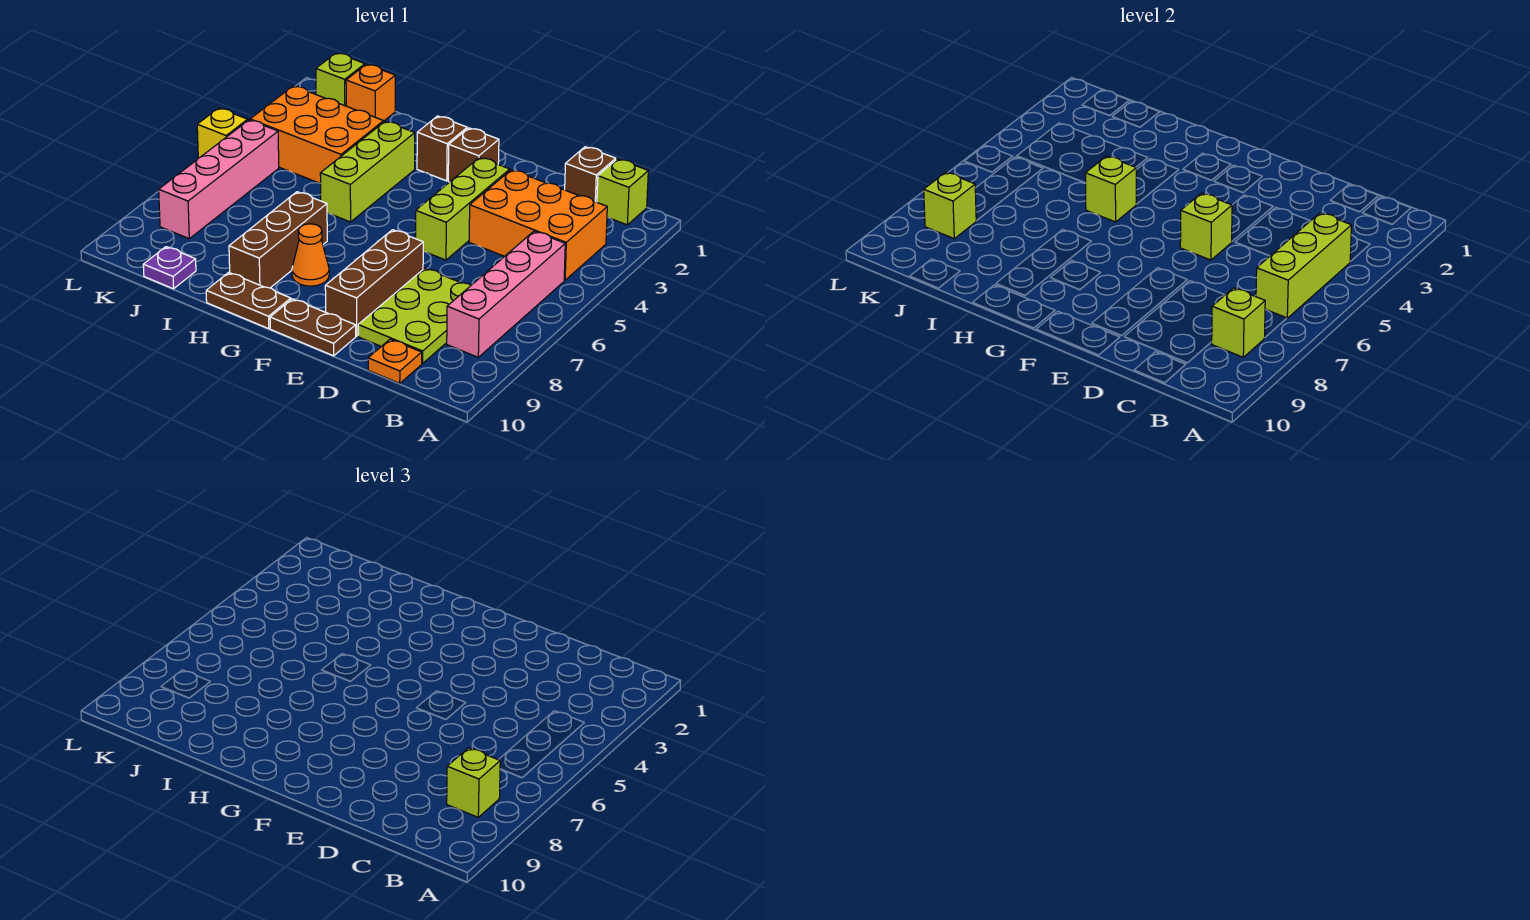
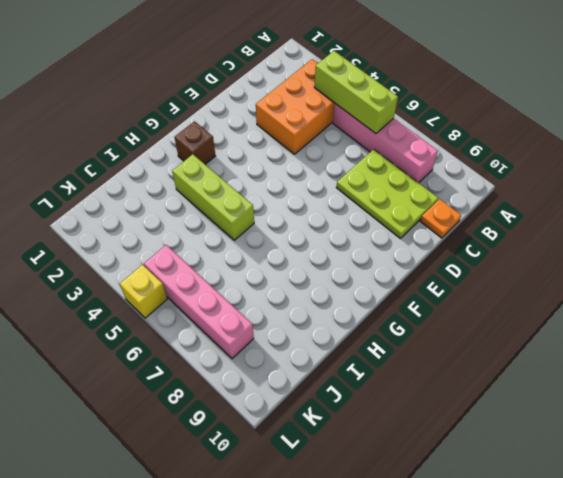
none -> lime brick B1 level 1
none -> brown brick C1 level 1
none -> lime brick E3:E5 level 1

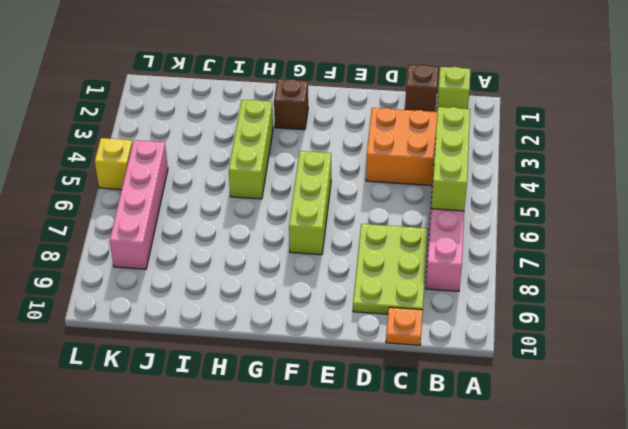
lime brick F5:F7 level 1 -> lime brick E3:E5 level 1
none -> brown brick E7:E9 level 1
none -> brown plate E10:F10 level 1
none -> brown brick F2 level 1

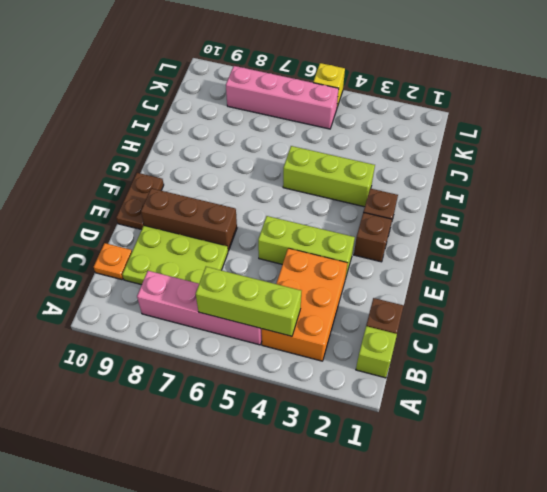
none -> orange cone G8 level 1
none -> brown plate G10:H10 level 1
none -> brown brick H7:H9 level 1

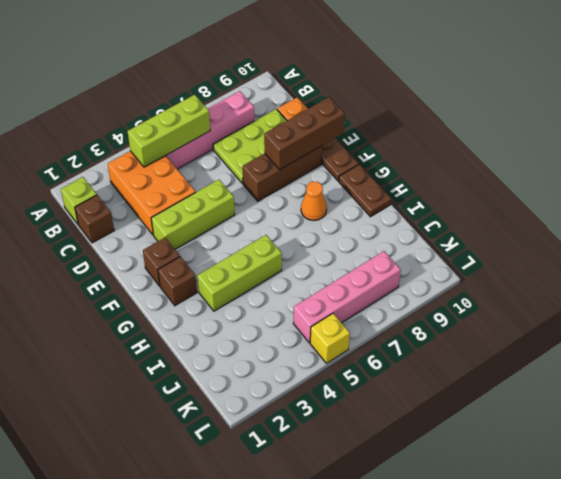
brown brick E8:E10 level 2 -> brown brick H7:H9 level 1
none -> orange brick I3:K4 level 1
none -> orange brick J1 level 1
none -> purple plate J10 level 1

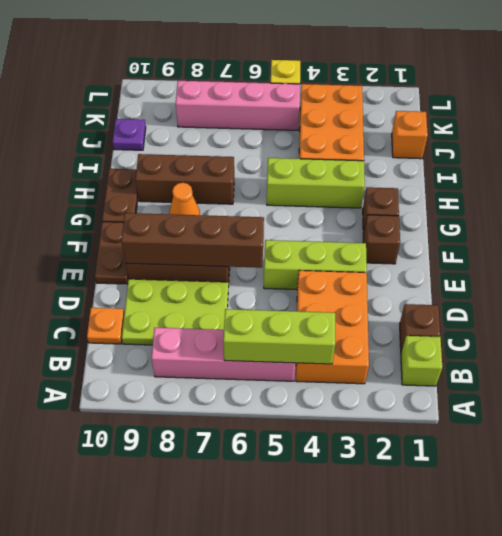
brown brick E6:E9 level 2 -> none
none -> lime brick K1 level 1
none -> lime brick B8 level 2
none -> lime brick E5 level 2

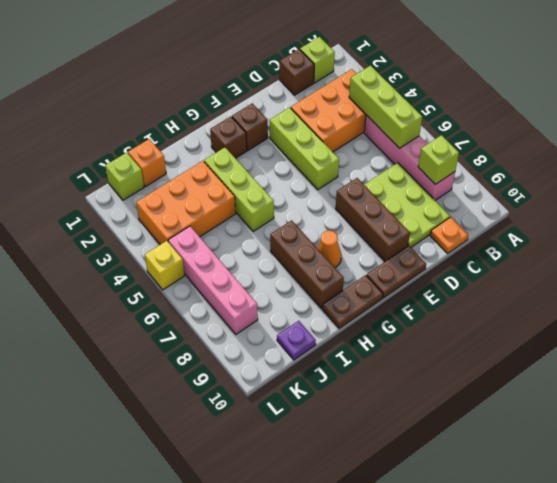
none -> lime brick E5 level 2
none -> lime brick H5 level 2
none -> lime brick K8 level 2

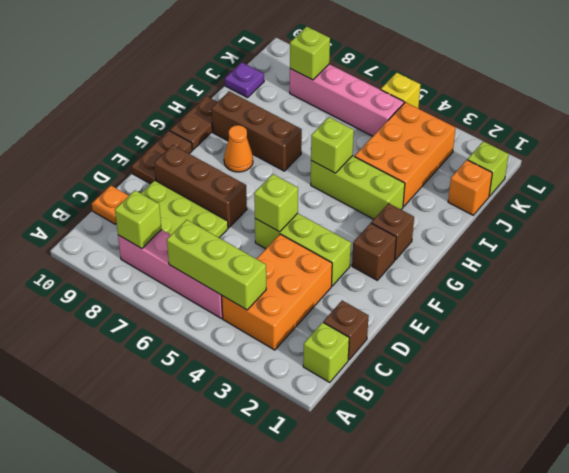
none -> lime brick B8 level 3

